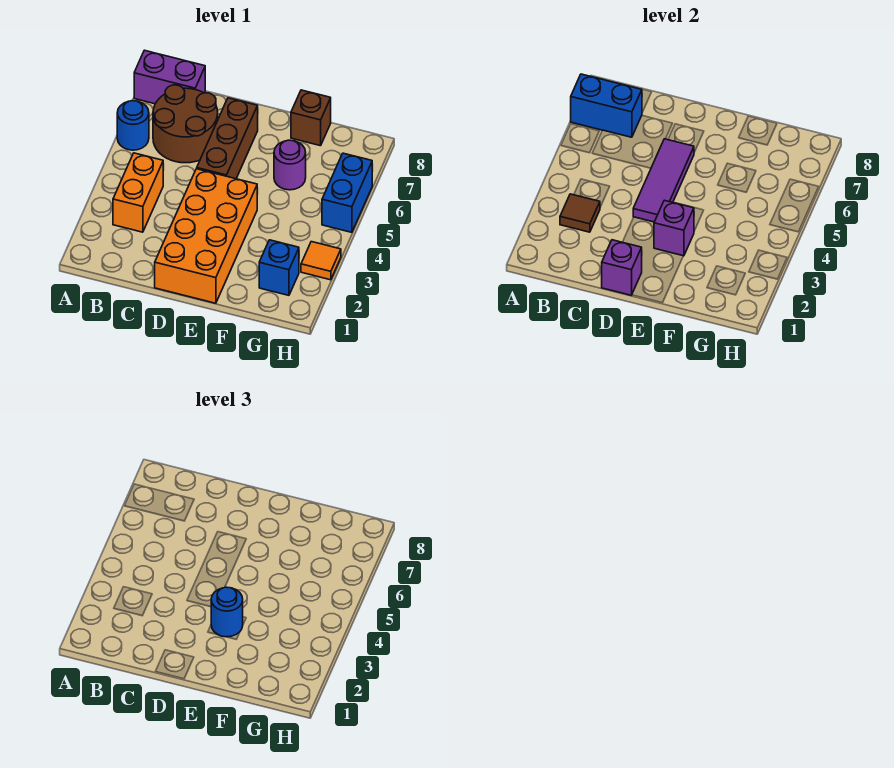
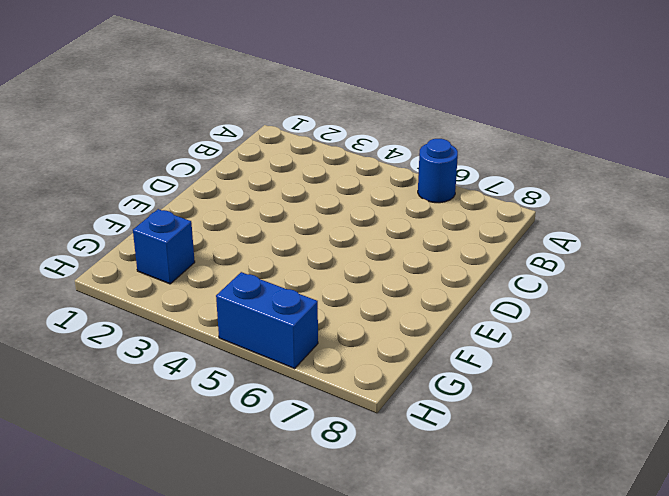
none -> purple brick A8:B8 level 1
none -> orange brick B3:B4 level 1
none -> brown round brick B6:C7 level 1

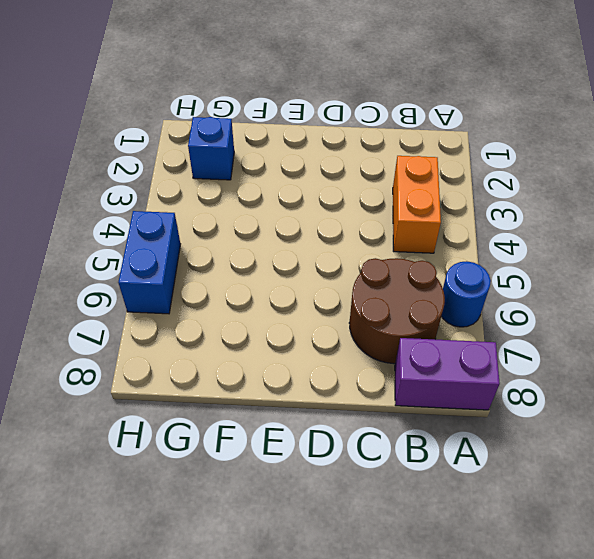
none -> orange brick D1:E4 level 1
none -> brown brick D5:D7 level 1
none -> purple round brick F6 level 1

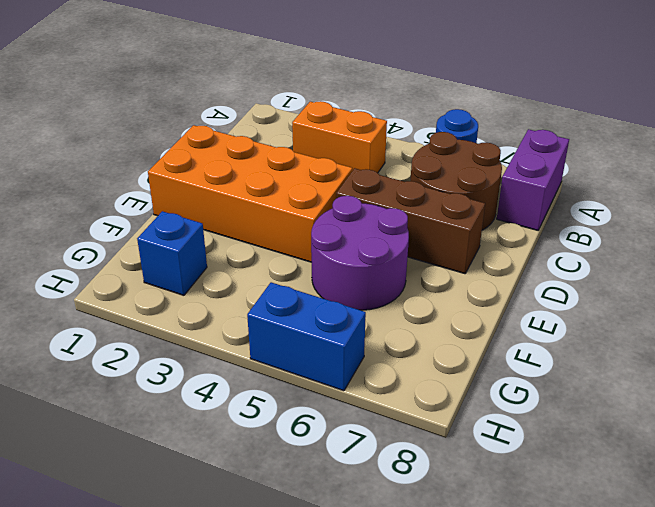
purple round brick E5:F6 level 1 -> purple round brick F6 level 1
none -> brown brick F8 level 1
none -> orange tile H3 level 1
none -> blue brick A7:B7 level 2

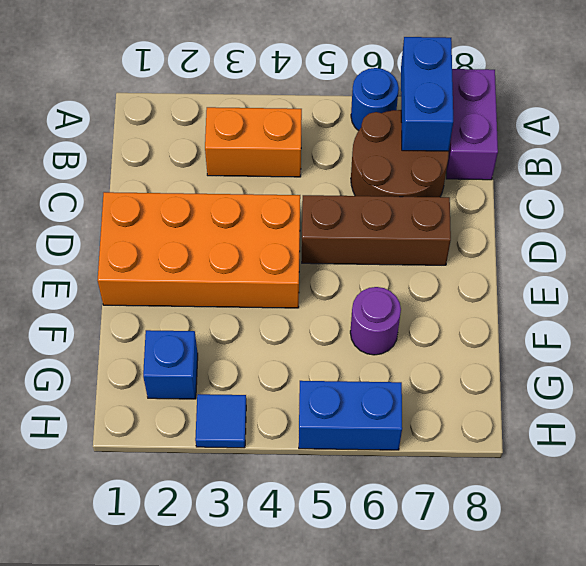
blue tile H3 level 1 -> orange tile H3 level 1
none -> brown brick F8 level 1
none -> brown tile B3 level 2
none -> purple brick D1 level 2

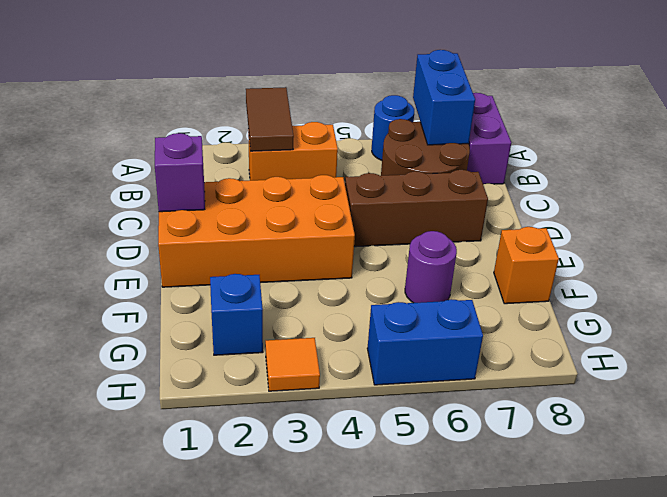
brown tile A3:B3 level 2 -> brown tile B3 level 2
orange brick F8 level 1 -> brown brick F8 level 1
none -> purple tile D4:D6 level 2
none -> purple brick E3 level 2
none -> blue round brick E3 level 3

